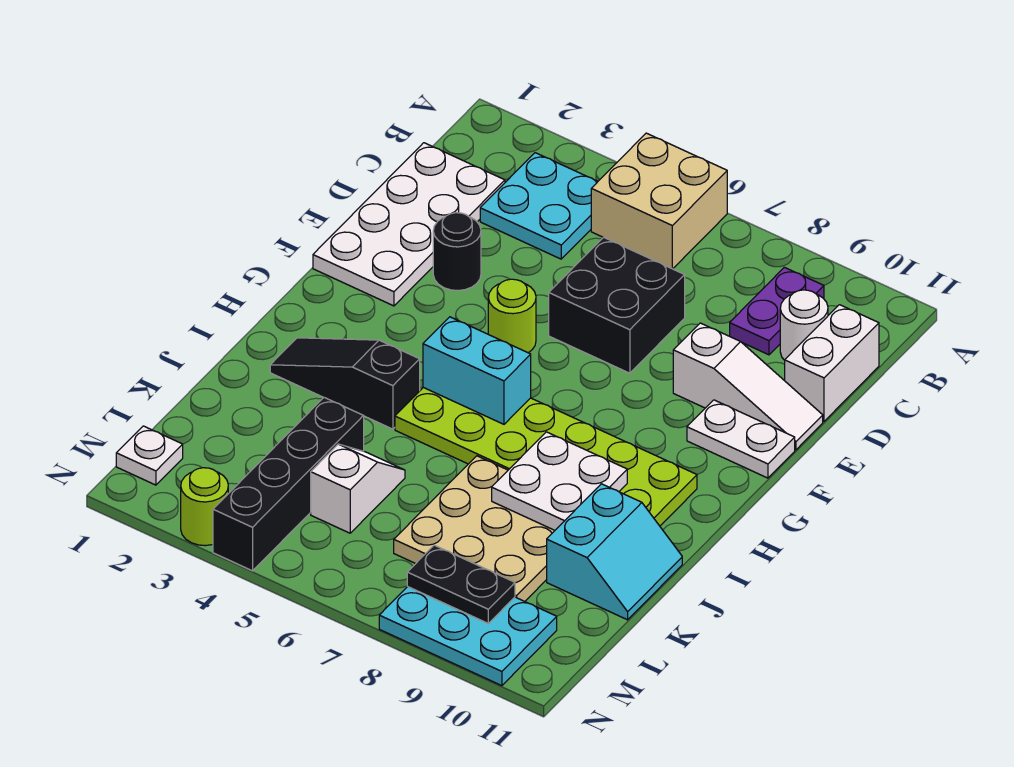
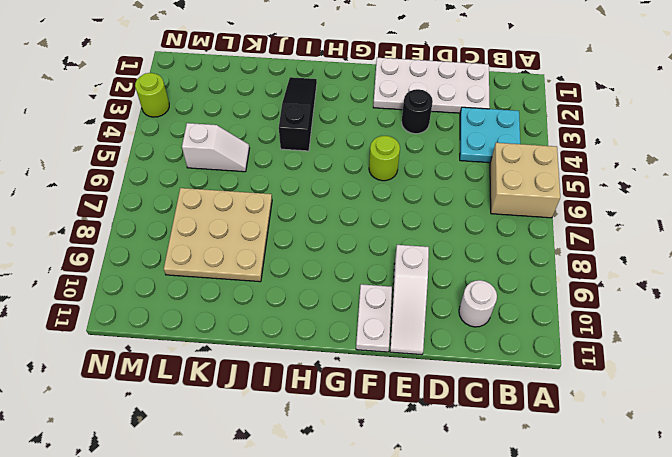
none -> purple plate B9:C9 level 1
none -> white brick C11:D11 level 1
none -> black brick D6:E7 level 1

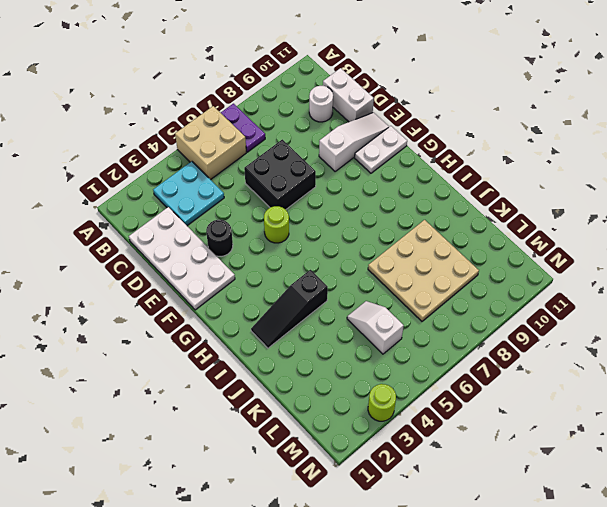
purple plate A7:B7 level 1 -> purple plate B9:C9 level 1
none -> lime plate H5:I10 level 1
none -> cyan slope J10:K11 level 1 top 10
none -> black brick K4:N4 level 1

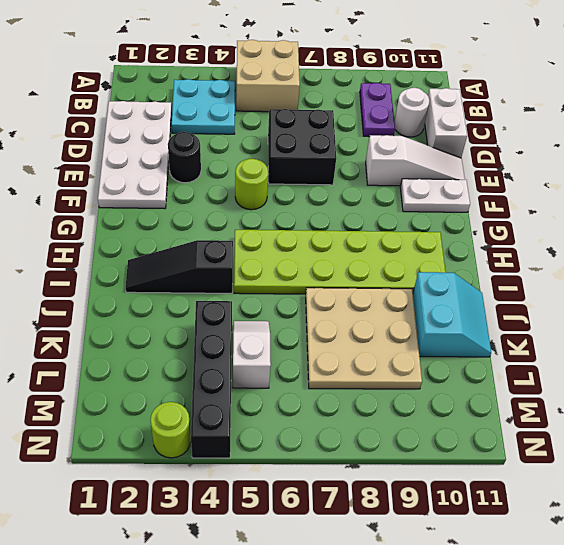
none -> white plate M1 level 1
none -> cyan plate M8:N10 level 1
none -> cyan brick H5:H6 level 2

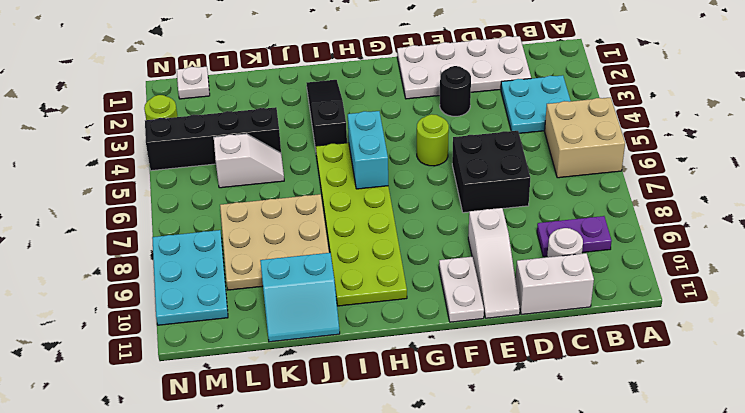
none -> white plate I8:J9 level 2
none -> black plate M8:M9 level 2

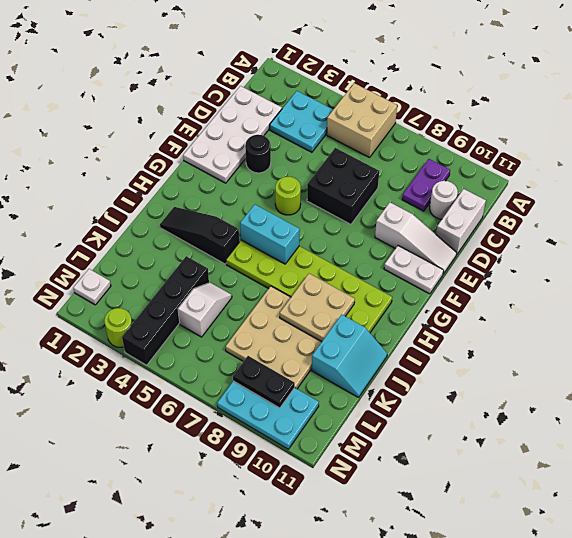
tan plate I8:J9 level 2 -> white plate I8:J9 level 2

